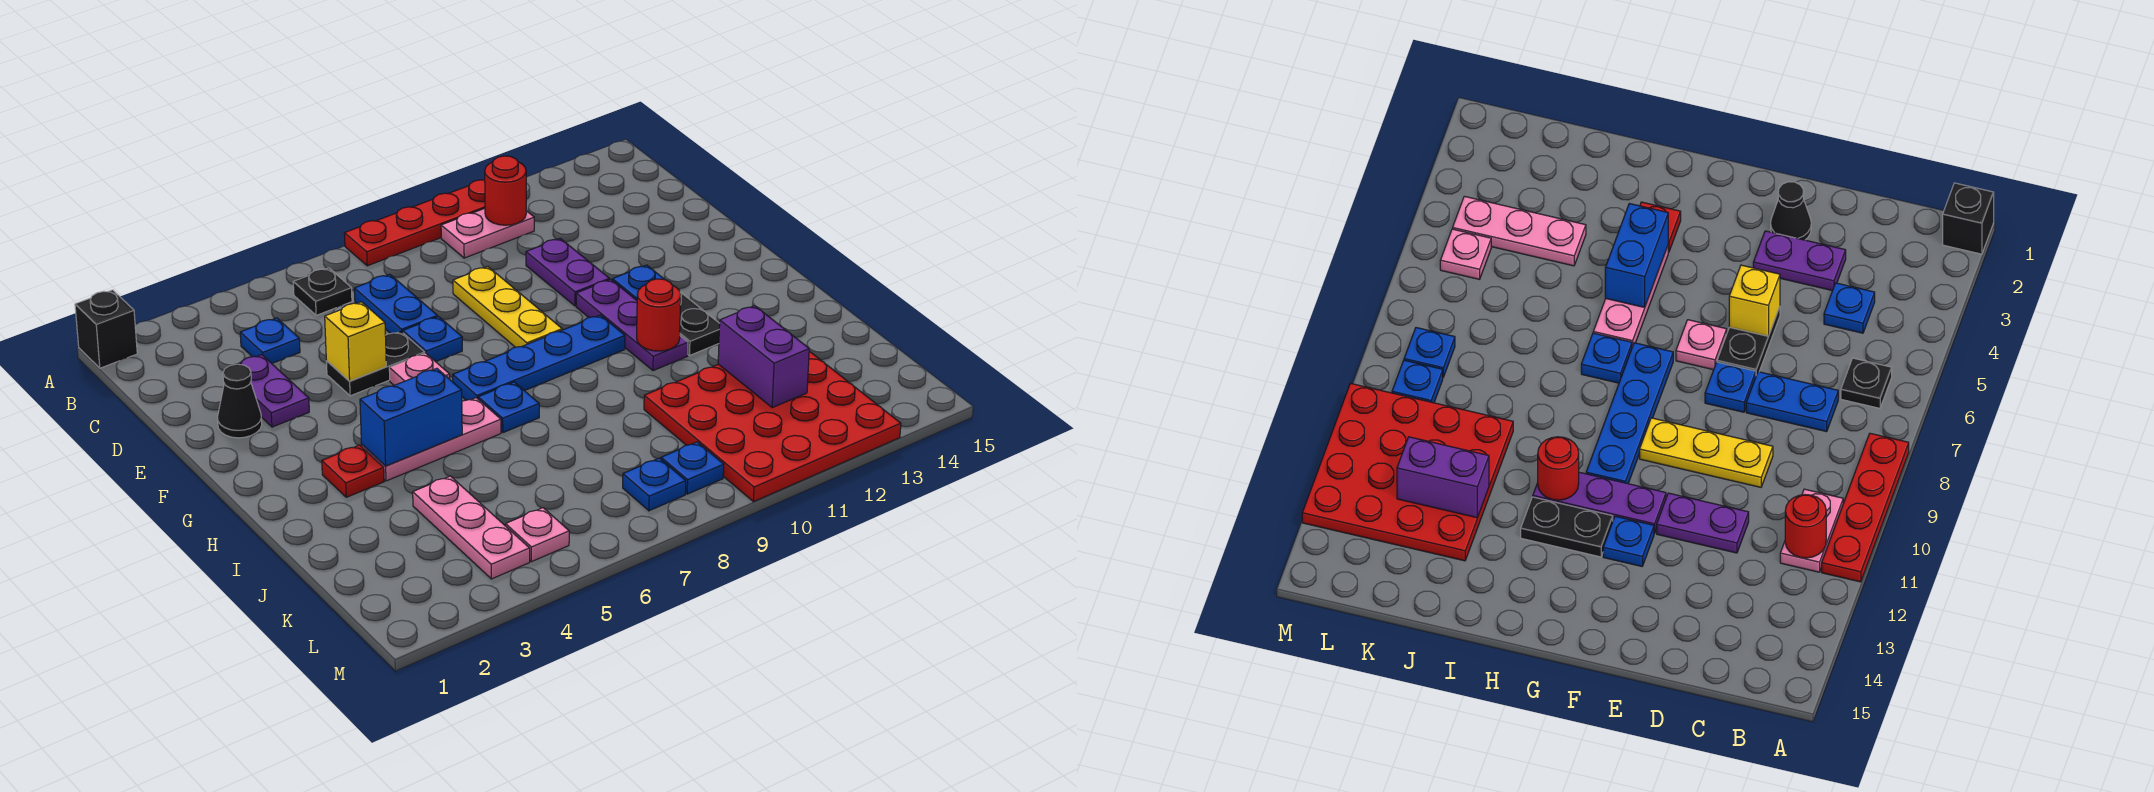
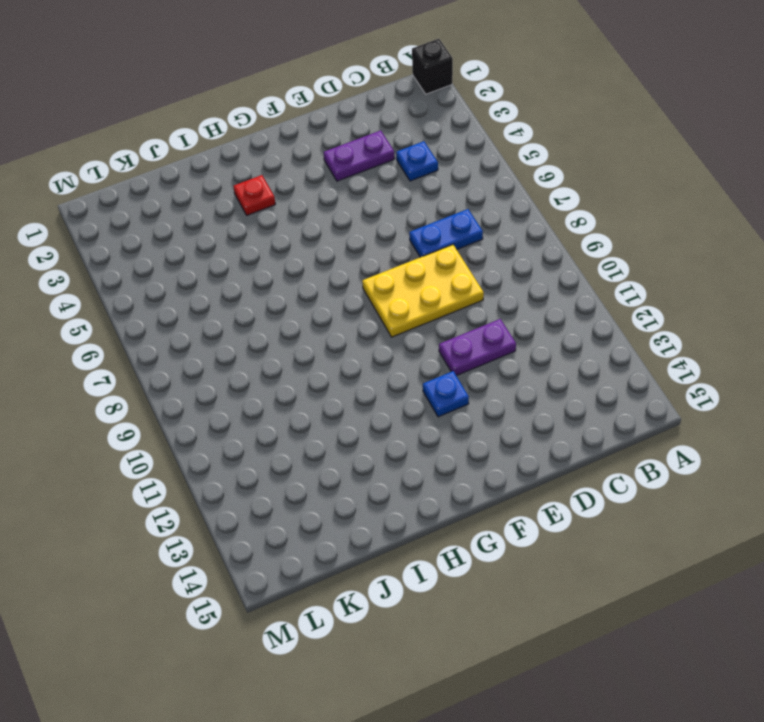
yellow plate D8:F9 level 1 -> yellow plate D9:F9 level 1
none -> red plate A8:A11 level 1
none -> black plate B6 level 1
none -> pink plate B10:B11 level 1
none -> black cone E2 level 1

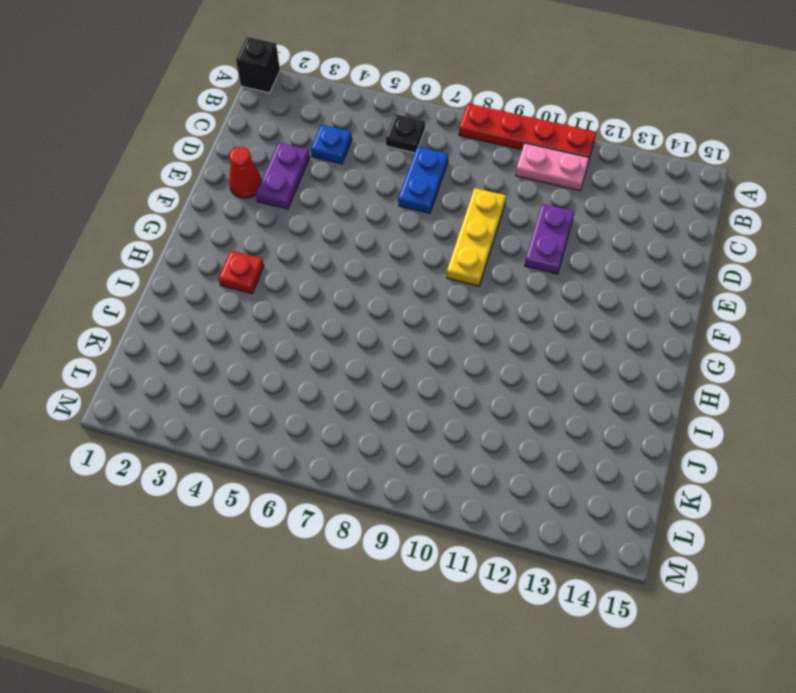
red cone E2 level 1 -> black cone E2 level 1
none -> black plate E5:E6 level 1
none -> blue plate E7 level 1
none -> pink plate F6 level 1
none -> purple plate F11:H11 level 1

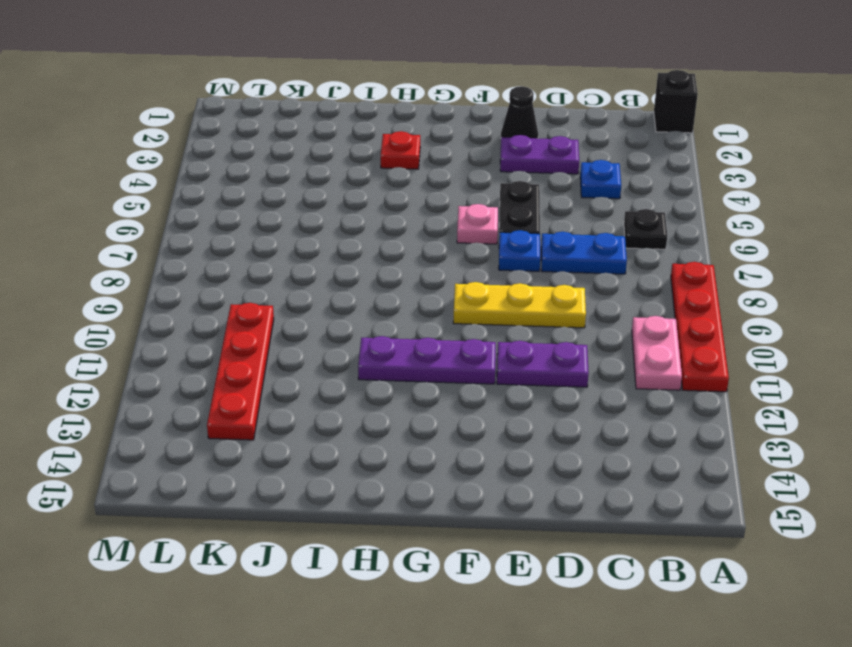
red plate K10:K13 level 1 -> red plate J10:M13 level 1
none -> blue plate F12 level 1
none -> blue plate G7:G10 level 1
none -> black plate G12:H12 level 1
none -> pink plate H4:H6 level 1

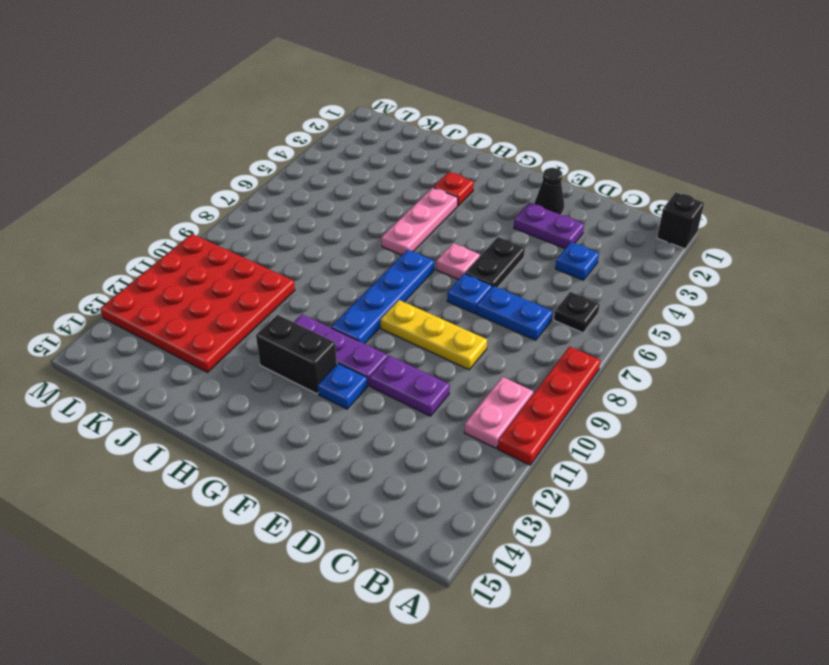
black brick G12:H12 level 1 -> black plate G12:H12 level 1
none -> blue plate H7 level 1
none -> pink plate J4:L4 level 1
none -> pink plate L5 level 1
none -> blue plate L8 level 1

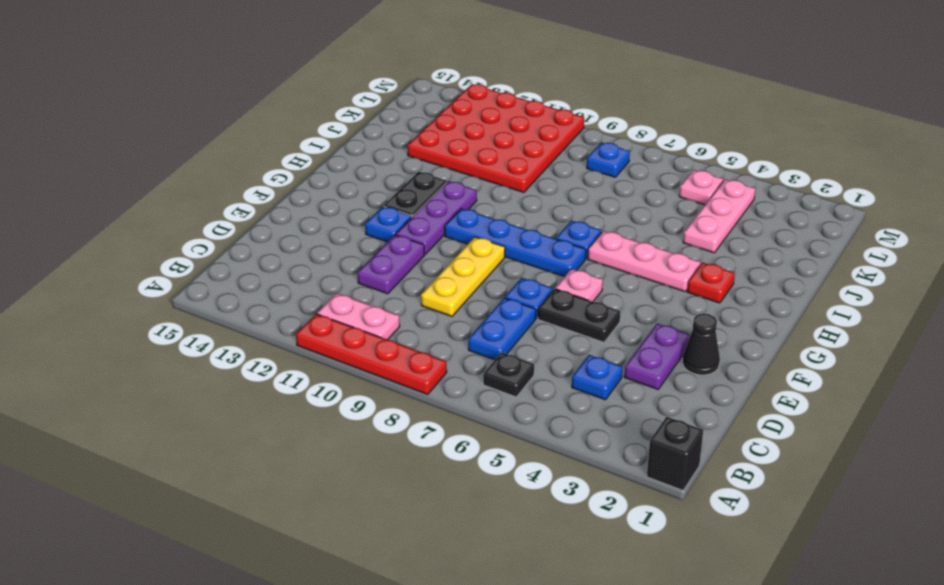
none -> blue plate L9 level 1
none -> red round brick B11 level 2
none -> yellow brick E5 level 2
none -> blue brick H4:H5 level 2

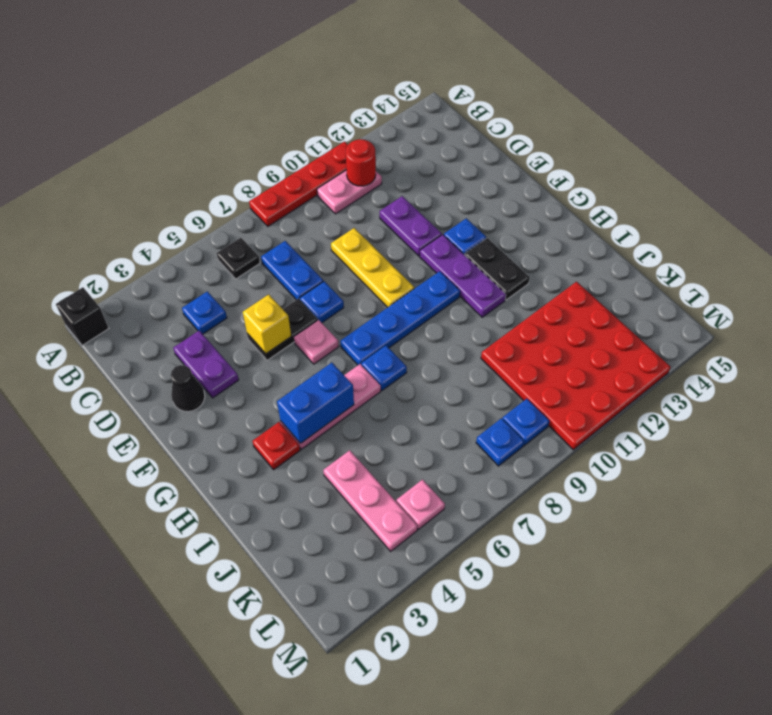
none -> red round brick H11 level 2
none -> purple brick J12:K12 level 2

